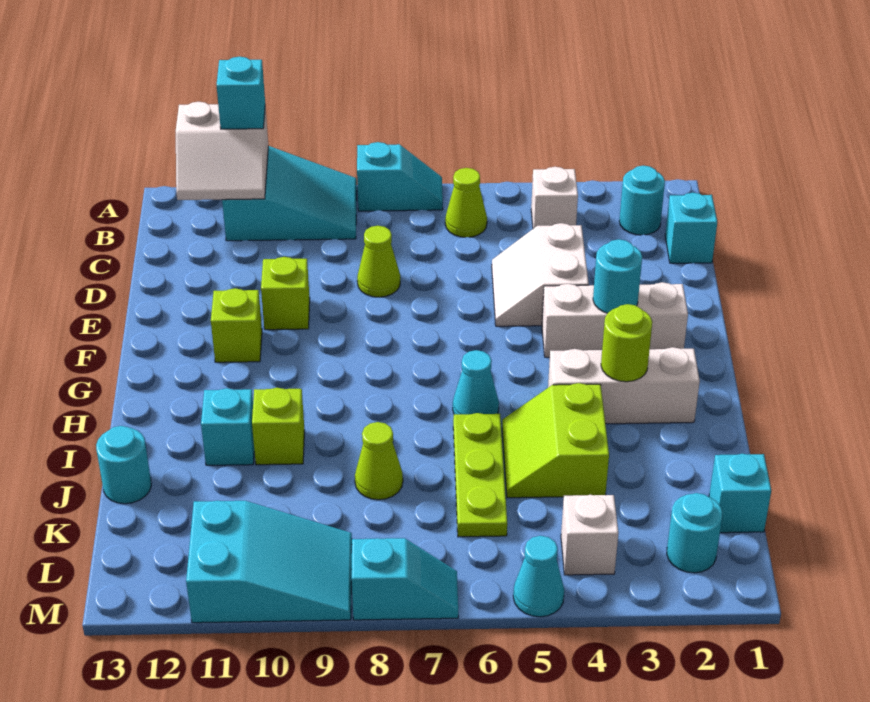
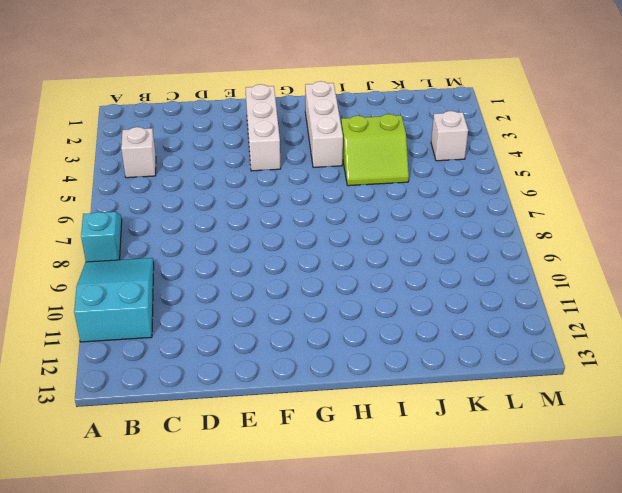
none -> cyan round brick B2 level 1
none -> lime cone B6 level 1
none -> cyan brick C1 level 1

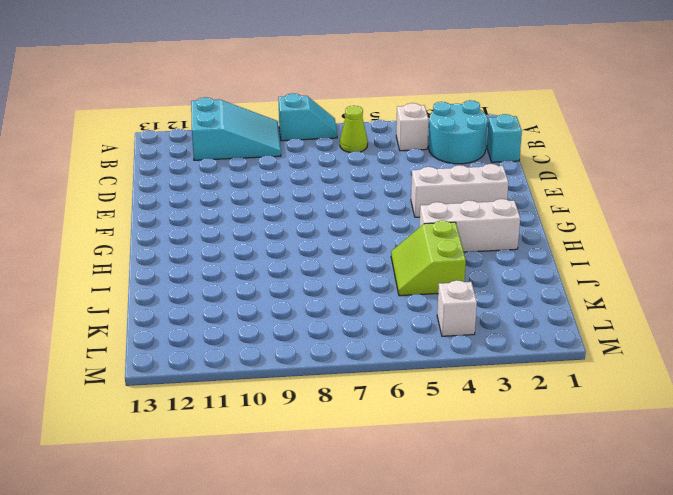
cyan round brick B2:C3 level 1 -> cyan round brick B2 level 1
none -> white slope D4:E5 level 1 top 4
none -> lime cone D8 level 1
none -> lime brick E10 level 1

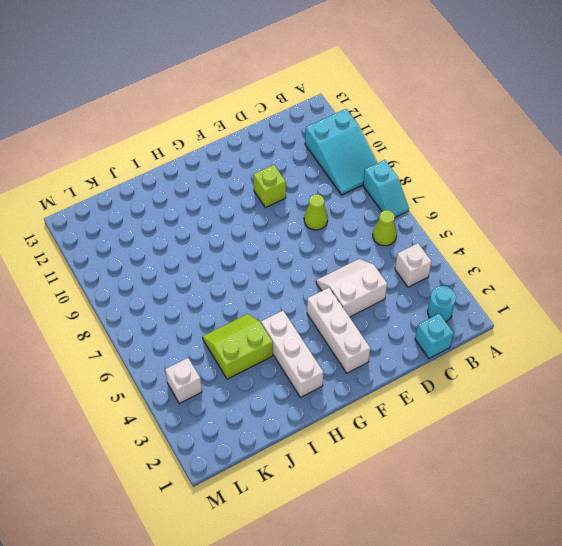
none -> lime brick F11 level 1
none -> cyan cone H6 level 1
none -> lime plate I6:K6 level 1

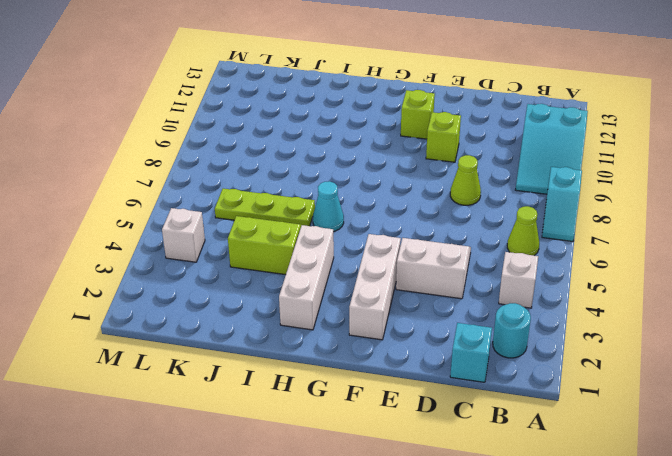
none -> lime brick I10 level 1
none -> cyan brick I11 level 1
none -> lime cone J8 level 1

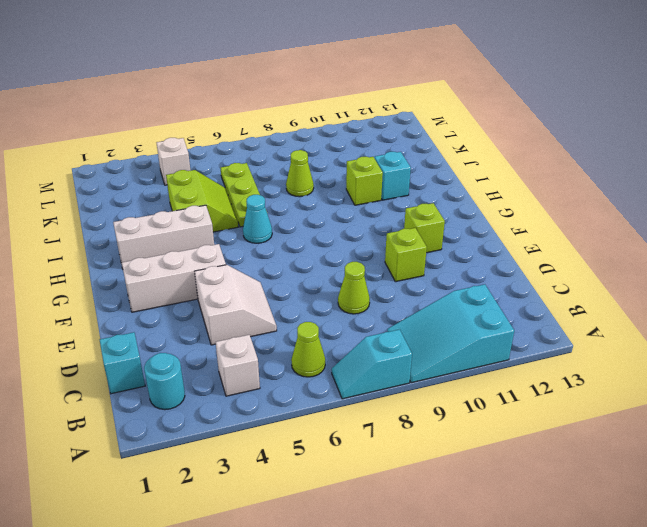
none -> cyan round brick J13 level 1
none -> cyan brick K1 level 1
none -> cyan round brick L2 level 1

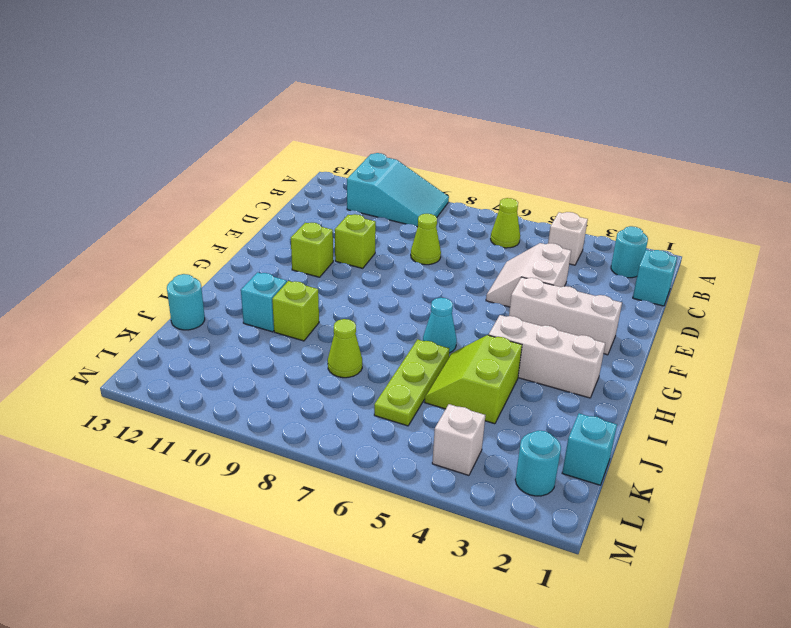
none -> cyan slope A7:A8 level 1 top 8
none -> cyan slope L9:M11 level 1 top 11
none -> cyan cone M5 level 1

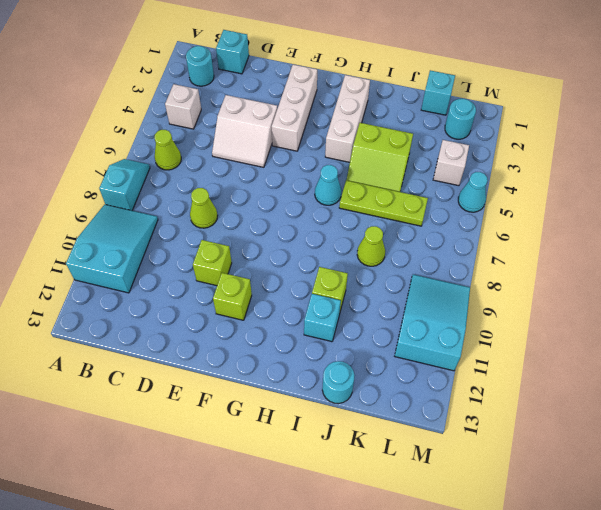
none -> cyan slope M7:M8 level 1 top 8
none -> white slope A11:B12 level 2 top A
none -> cyan round brick F3 level 2

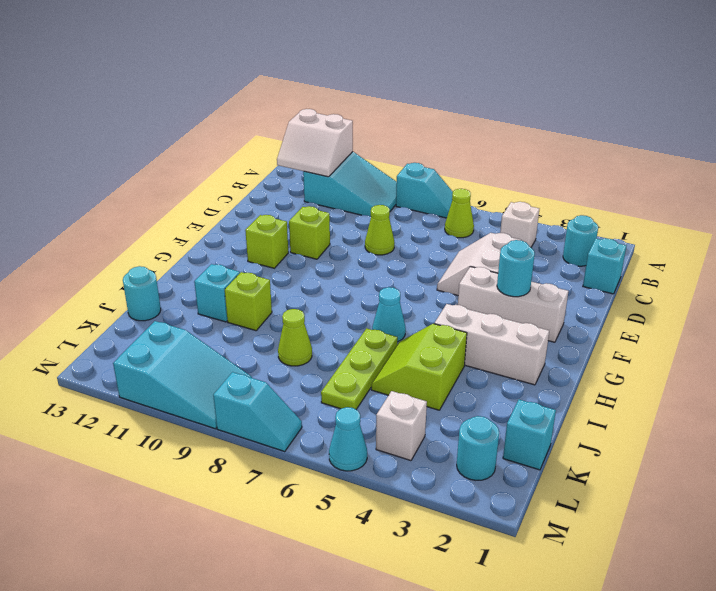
none -> lime round brick H3 level 2
none -> cyan brick A11 level 3

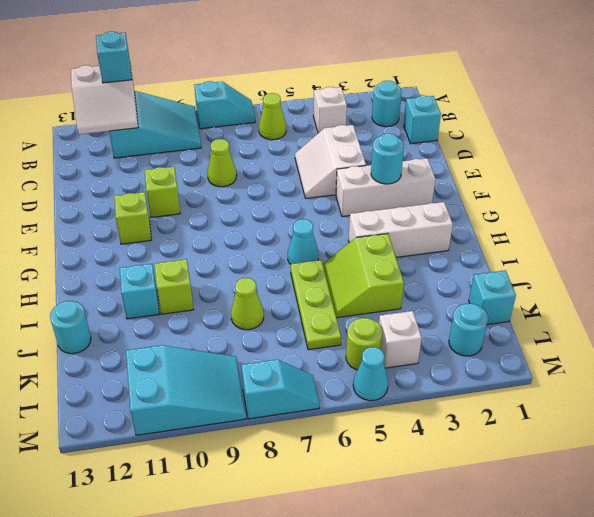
lime round brick L5 level 1 -> lime round brick H3 level 2

